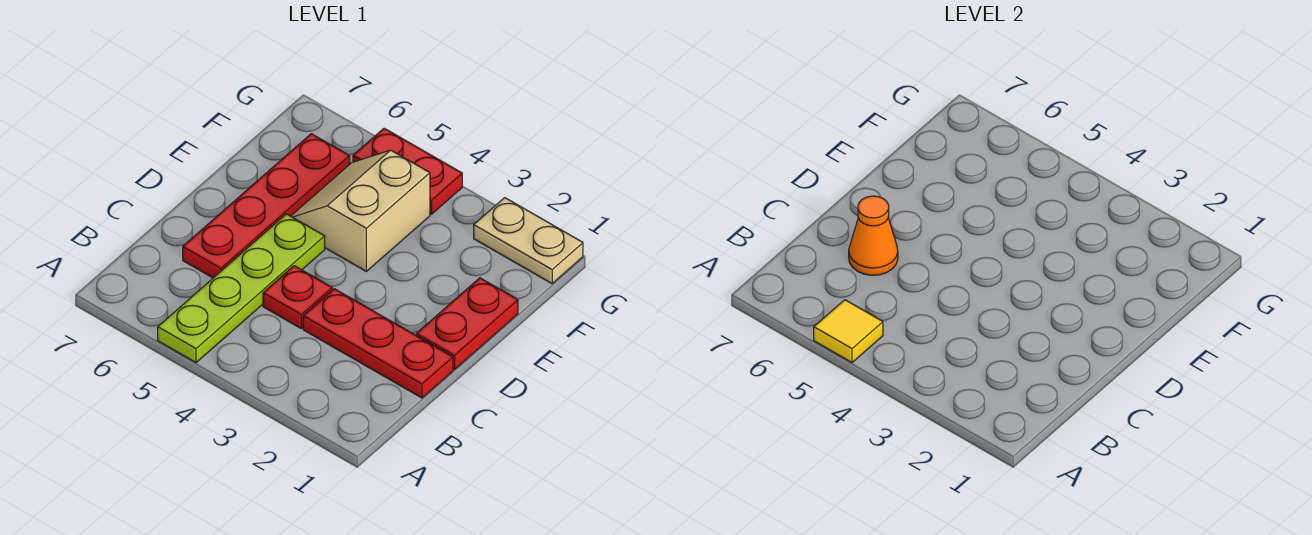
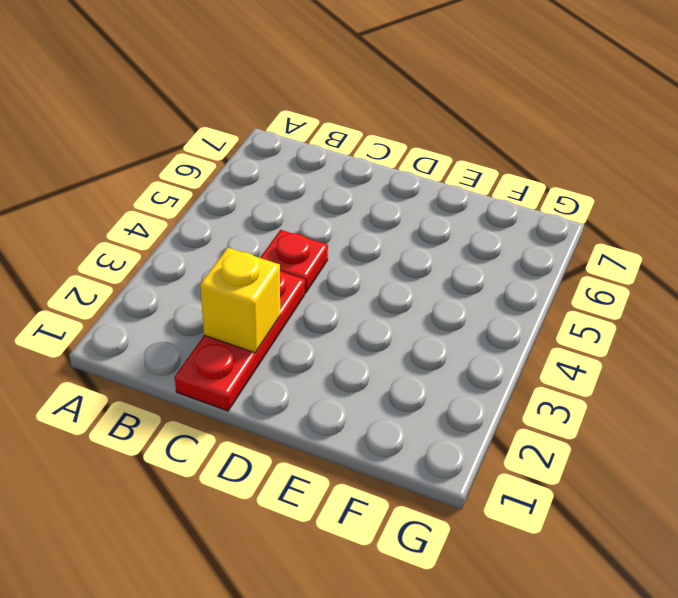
yellow brick C2 level 2 -> none
none -> lime plate A5:D5 level 1
none -> red plate C6:F6 level 1

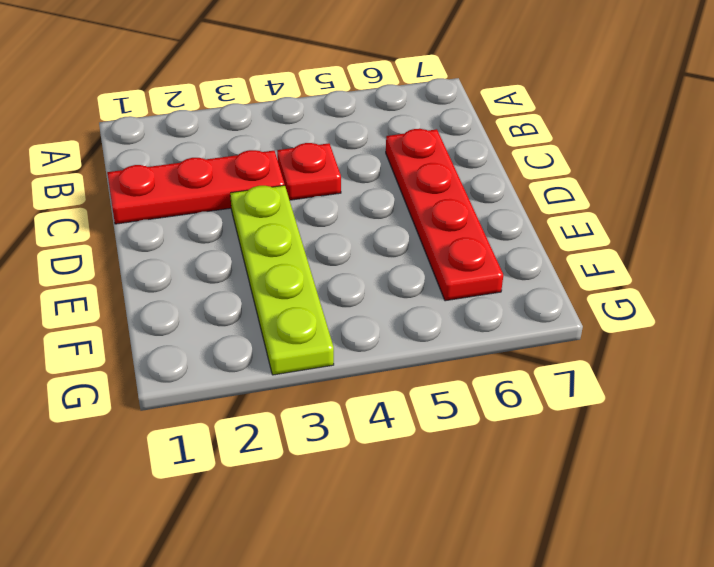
lime plate D3:G3 level 1 -> lime plate A5:D5 level 1
none -> red plate D1:E1 level 1
none -> tan slope E4:F5 level 1 top 4

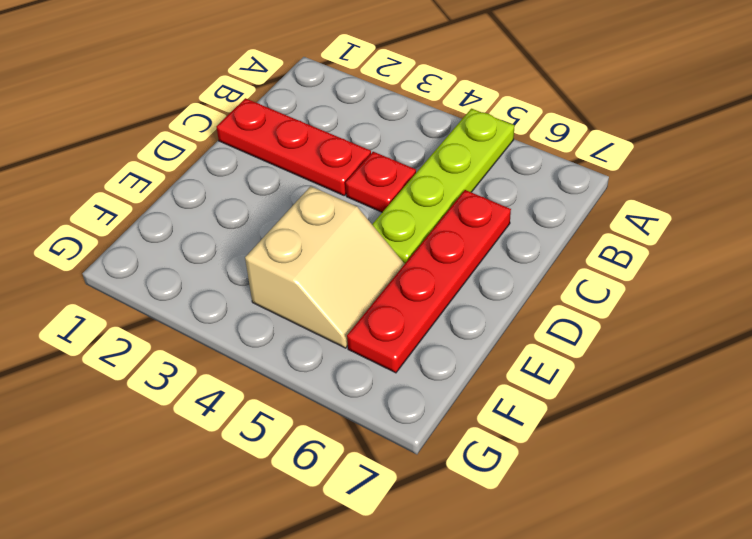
none -> red plate D1:E1 level 1
none -> tan plate G1:G2 level 1

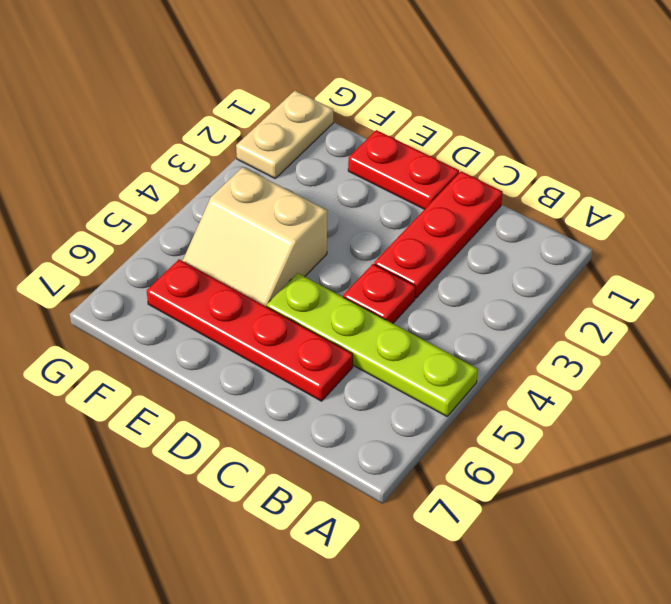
none -> red plate G4:G5 level 1
none -> yellow tile A5 level 2

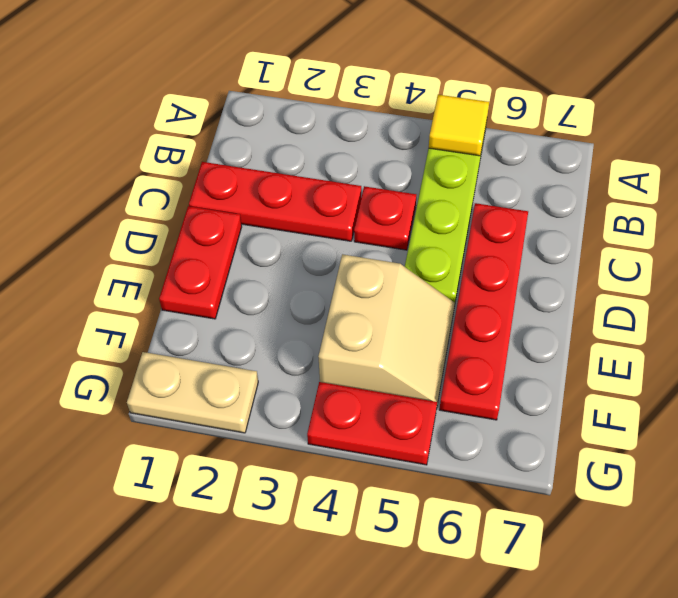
none -> orange cone C6 level 2

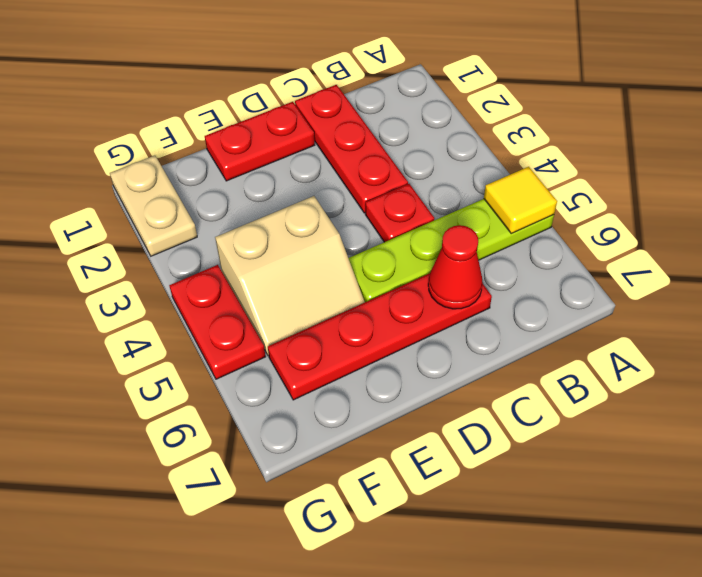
red cone C6 level 2 -> orange cone C6 level 2

